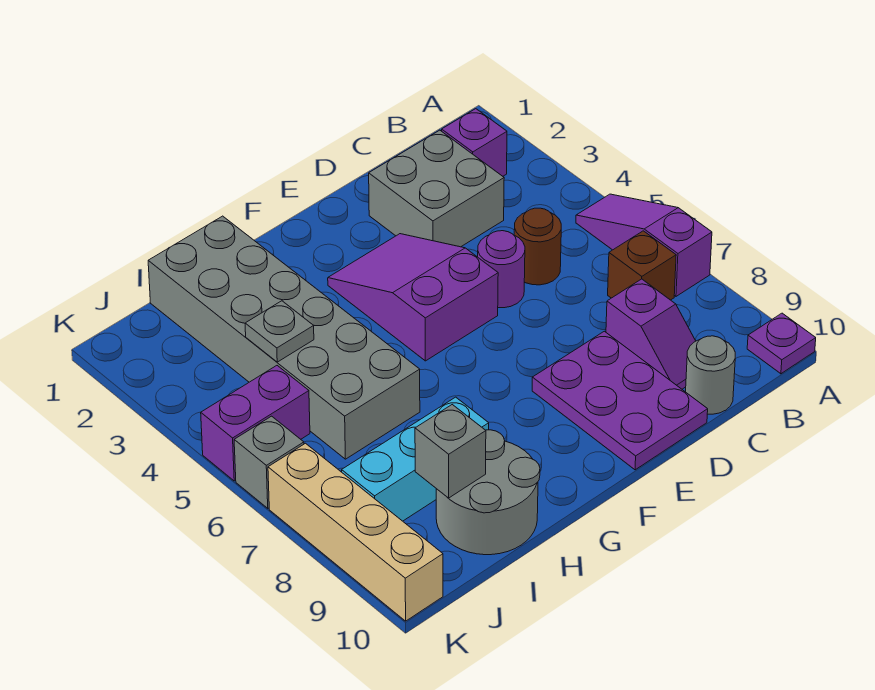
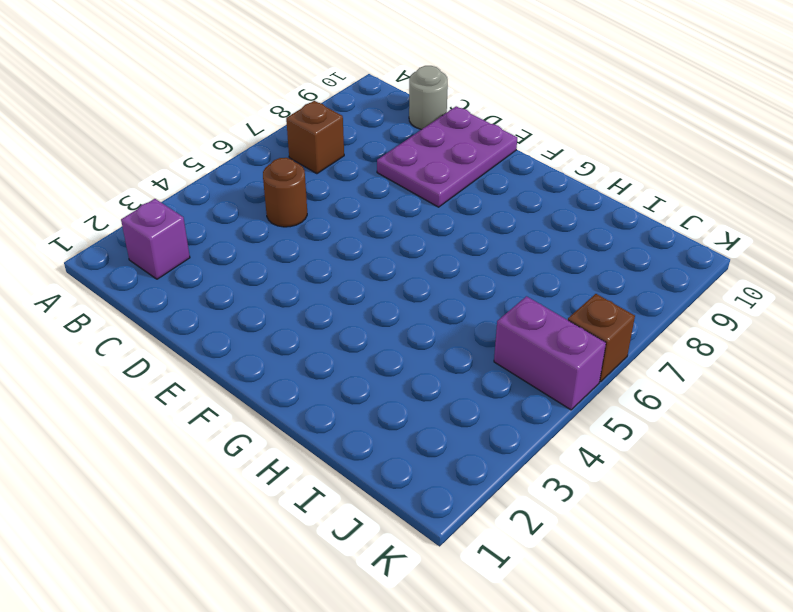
brown brick K6 level 1 -> grey brick K6 level 1
none -> purple slope A5:A7 level 1 top 7
none -> purple plate A10 level 1
none -> grey brick C2:D3 level 1

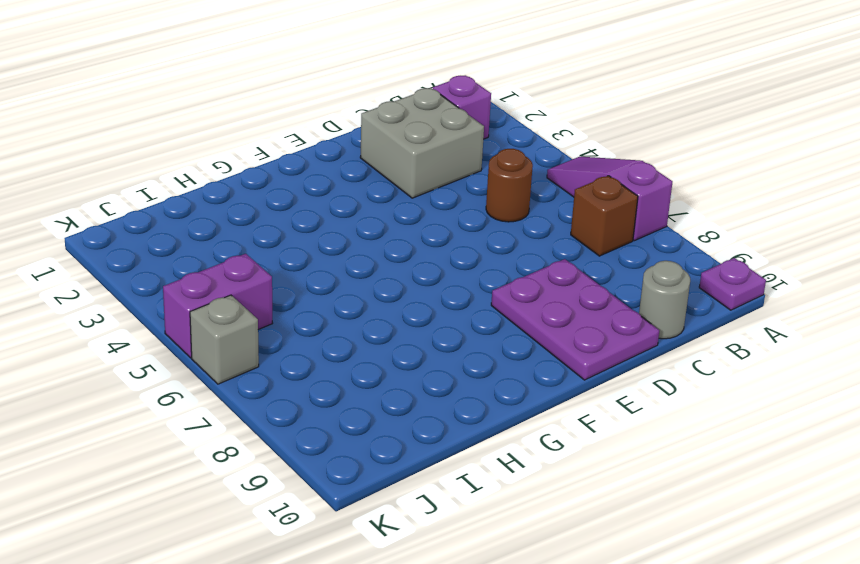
none -> purple slope C8:C9 level 1 top 8
none -> purple round brick D5 level 1
none -> purple slope E3:F5 level 1 top 5

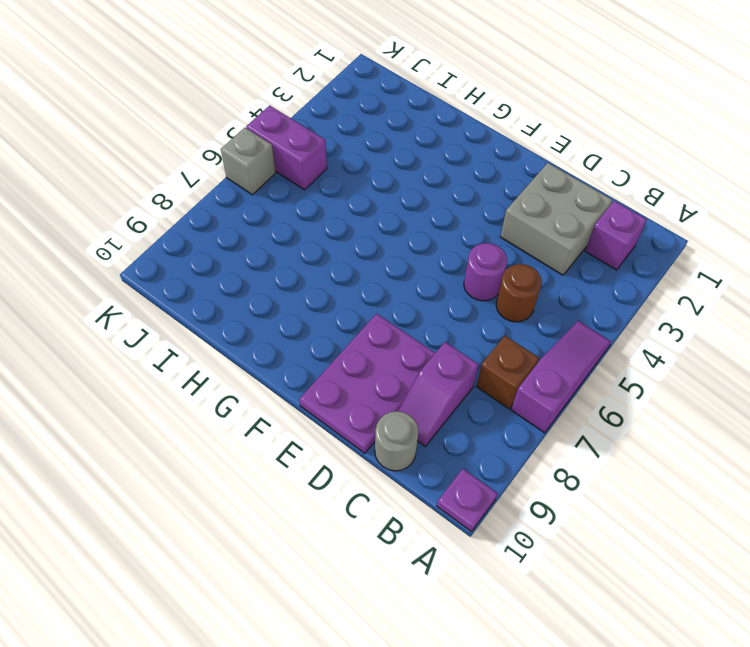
none -> purple slope E3:F5 level 1 top 5
none -> grey brick H1:I6 level 1
none -> cyan brick H8:J8 level 1

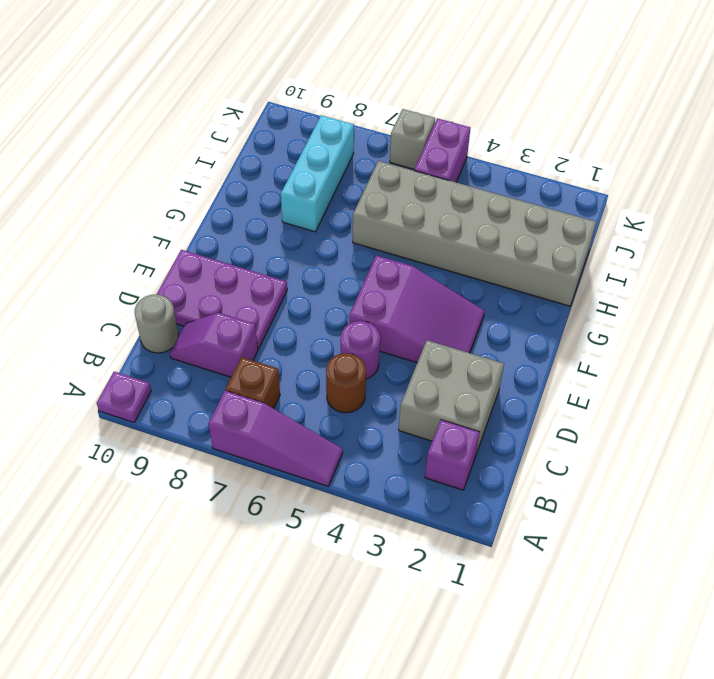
none -> grey round brick H9:I10 level 1
none -> tan brick K7:K10 level 1
none -> grey plate I4 level 2

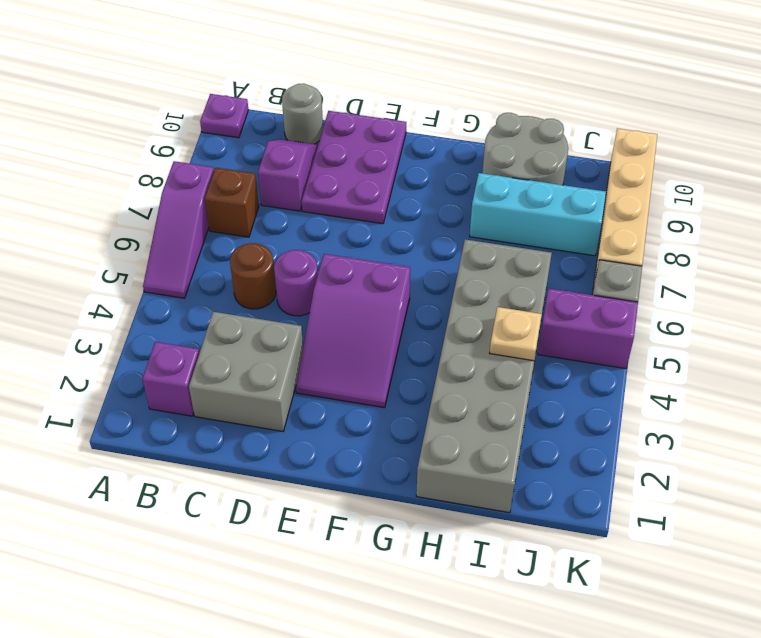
tan plate I4 level 2 -> grey plate I4 level 2
none -> grey brick I9 level 2

